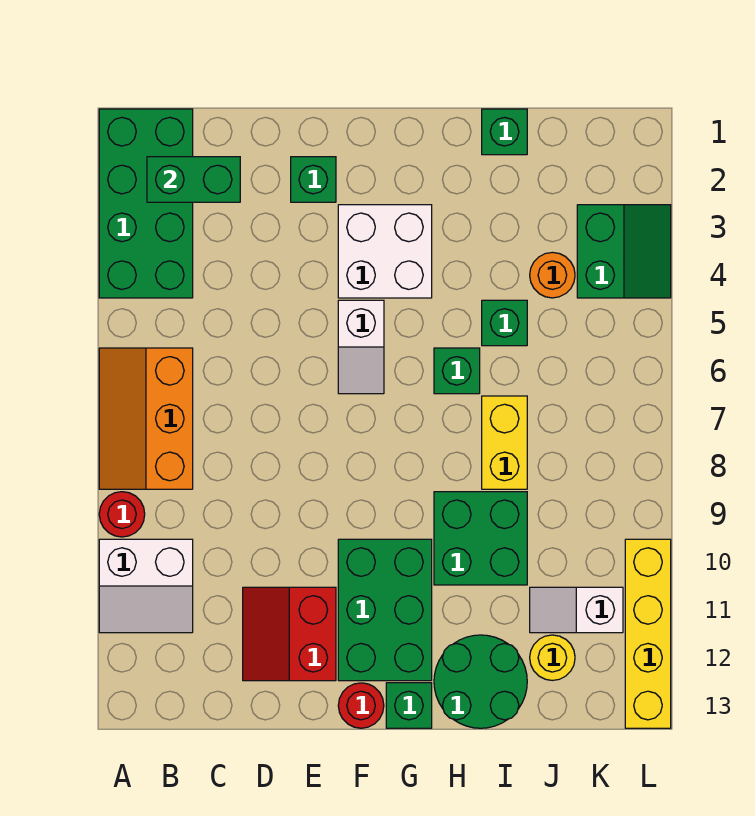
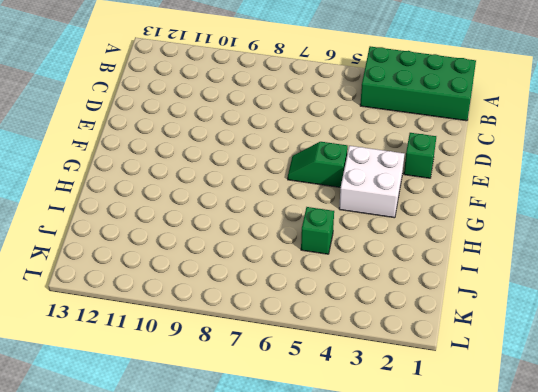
green slope F5:F6 level 1 top 5 -> white slope F5:F6 level 1 top 5
none -> orange slope A6:B8 level 1 top B
none -> red round brick A9 level 1
none -> white slope A10:B11 level 1 top 10

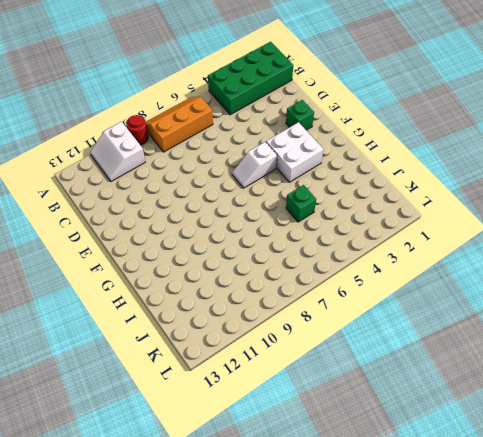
none -> red slope D11:E12 level 1 top E
none -> green brick F10:G12 level 1
none -> red round brick F13 level 1

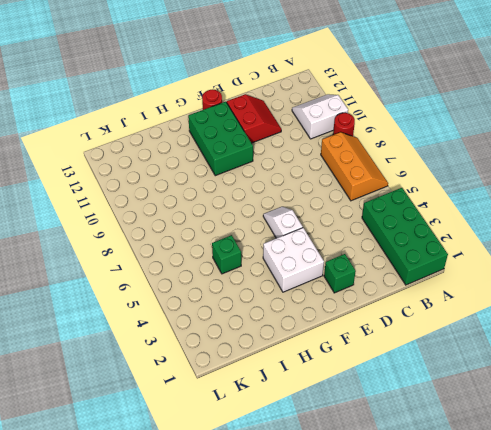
none -> green brick G13 level 1
none -> green brick H6 level 1
none -> green brick H9:I10 level 1

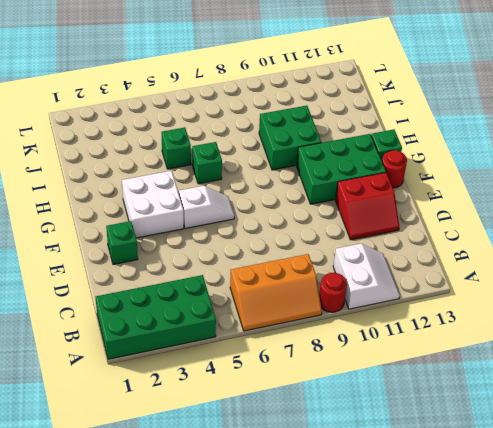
none -> green round brick H12:I13 level 1
none -> green brick I1 level 1
none -> yellow brick I7:I8 level 1

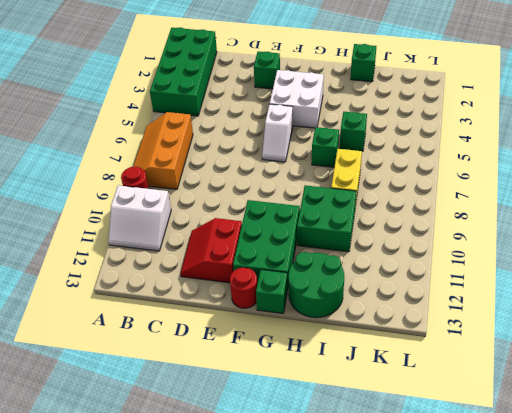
none -> orange round brick J4 level 1
none -> white slope J11:K11 level 1 top K
none -> yellow round brick J12 level 1

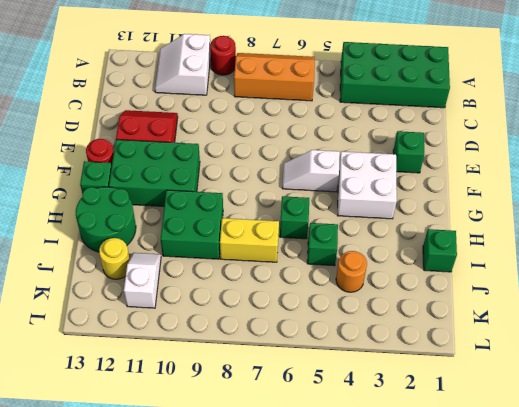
none -> green slope K3:L4 level 1 top K
none -> yellow brick L10:L13 level 1
none -> green brick B2:C2 level 2

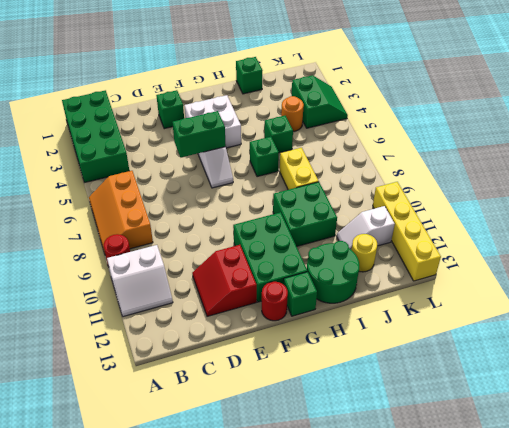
green brick E5:F5 level 2 -> green brick B2:C2 level 2

